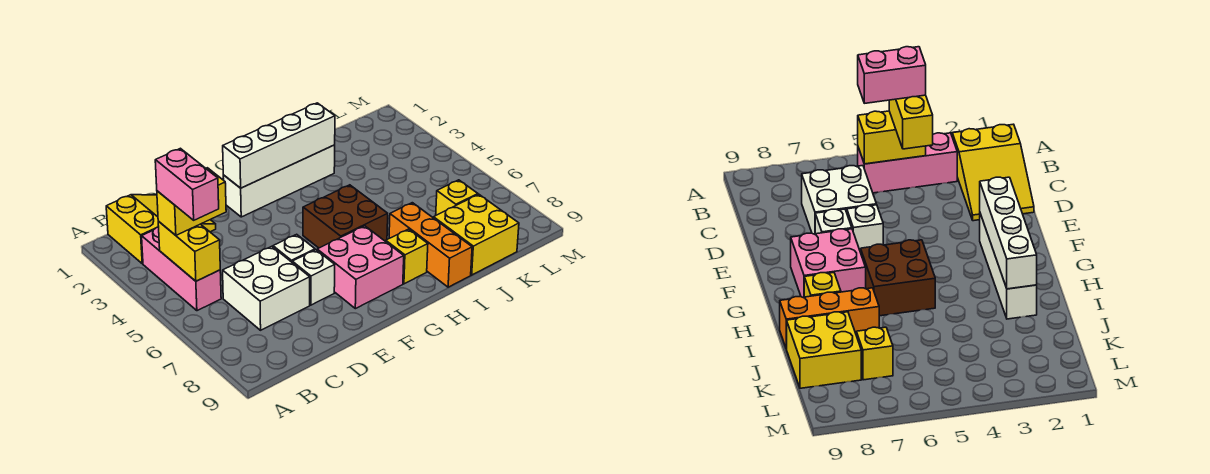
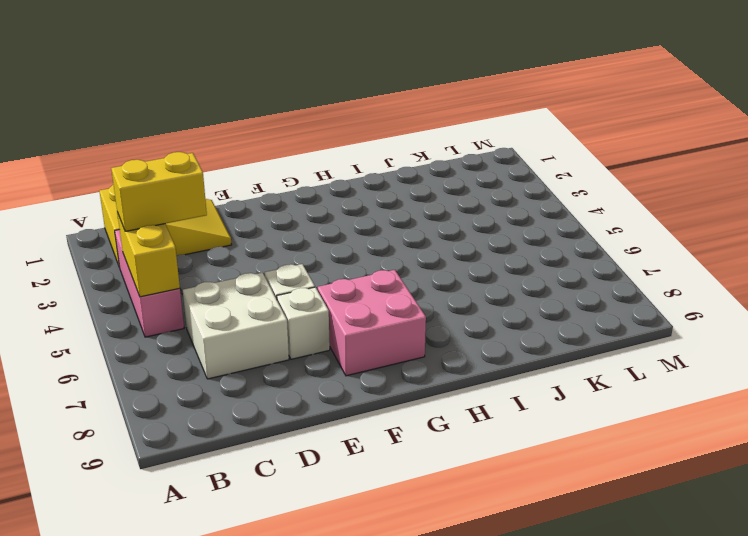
none -> white brick F2:I2 level 1
none -> brown brick G5:H6 level 1
none -> yellow brick H8 level 1

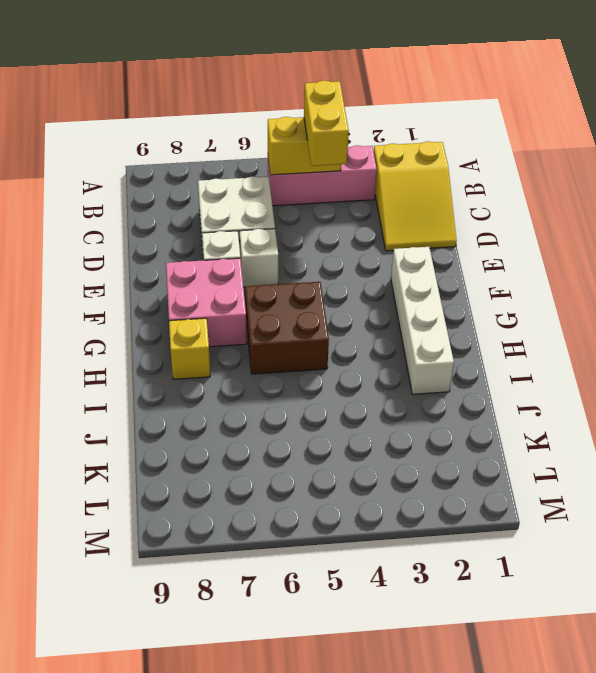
none -> orange brick I7:I9 level 1
none -> yellow brick J8:K9 level 1
none -> yellow brick K7 level 1

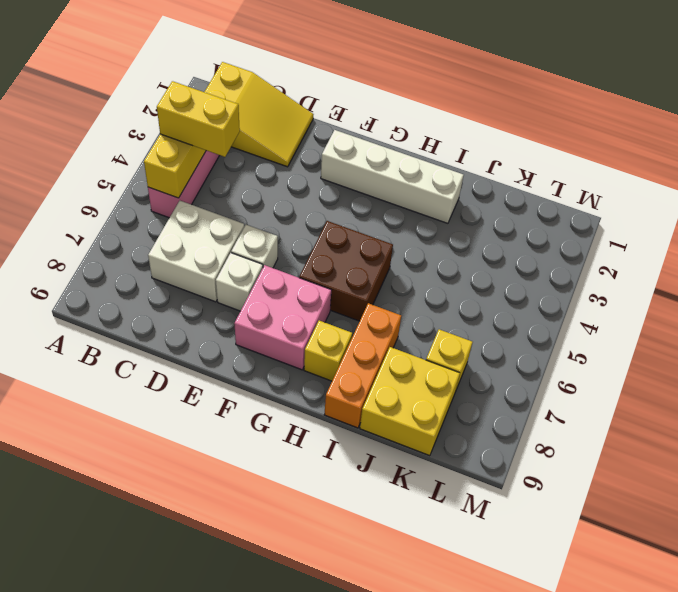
none -> white brick F2:I2 level 2
none -> pink brick B4:B5 level 4

